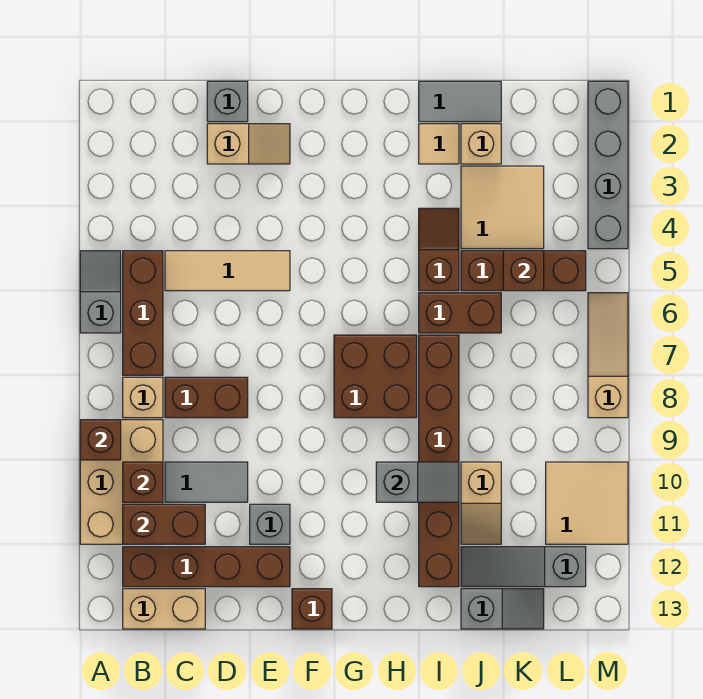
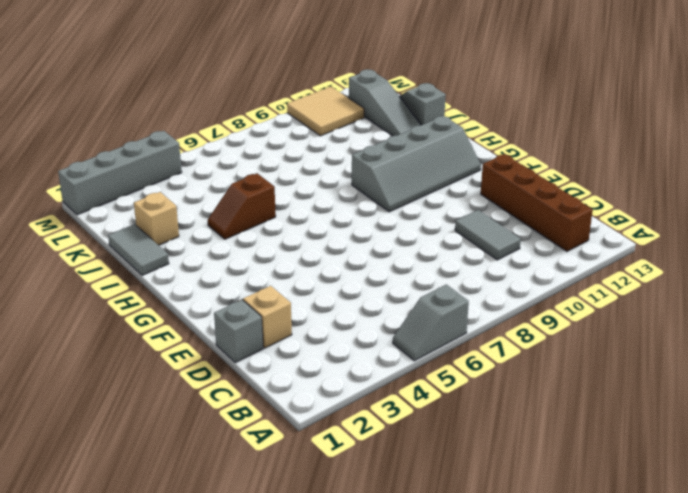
grey slope G9:H12 level 1 top H -> none
none -> tan brick A9:B11 level 1
none -> brown brick B5:B7 level 1
none -> tan brick B8 level 1
none -> tan brick B13:C13 level 1

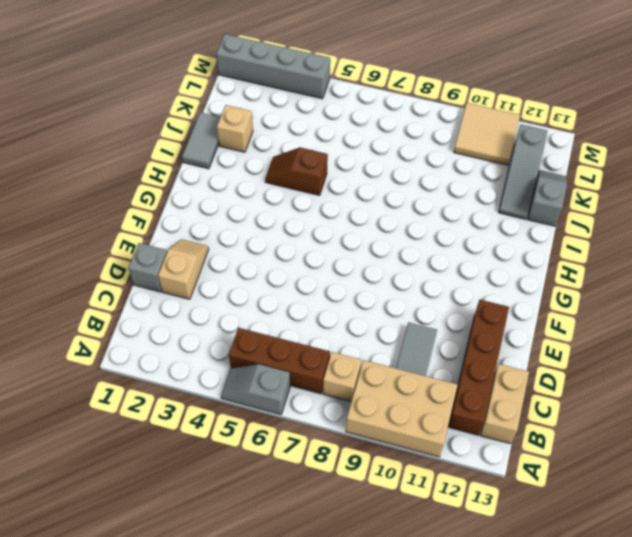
none -> tan tile C5:E5 level 1
none -> brown brick C8:D8 level 1
none -> grey brick E11 level 1
none -> brown brick F13 level 1

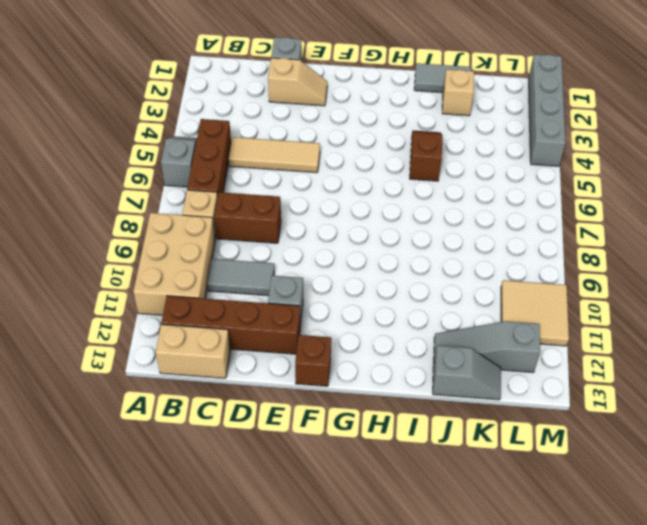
none -> brown brick G7:H8 level 1
none -> tan tile I2 level 1
none -> brown brick I6:J6 level 1
none -> brown brick I7:I12 level 1

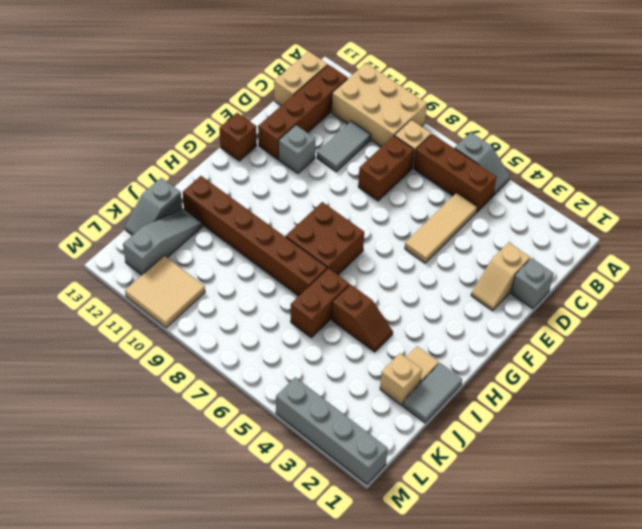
none -> tan tile J3:K4 level 1
none -> brown brick J5:L5 level 1
none -> tan slope J10:J11 level 1 top 10
none -> tan slope M6:M8 level 1 top 8

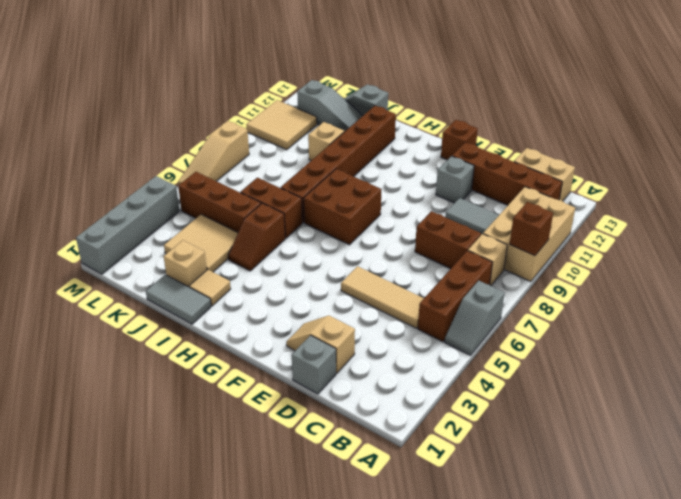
none -> brown brick B10 level 2
none -> brown brick B11:C11 level 2
none -> grey slope H10:I10 level 2 top H
none -> brown brick K5 level 2

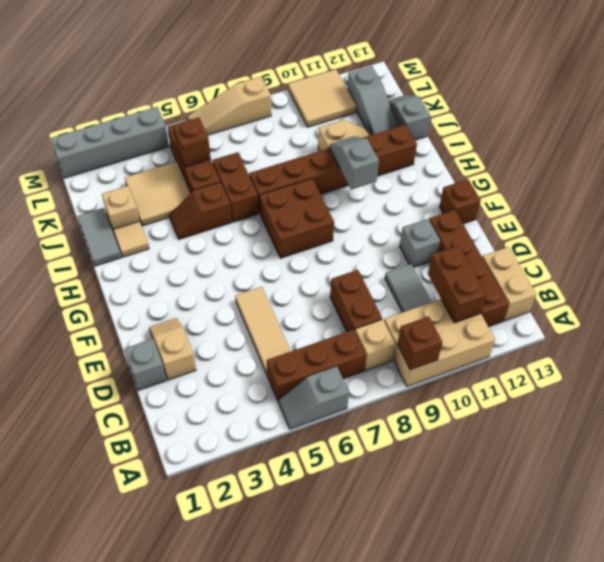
none -> brown brick B10 level 2

